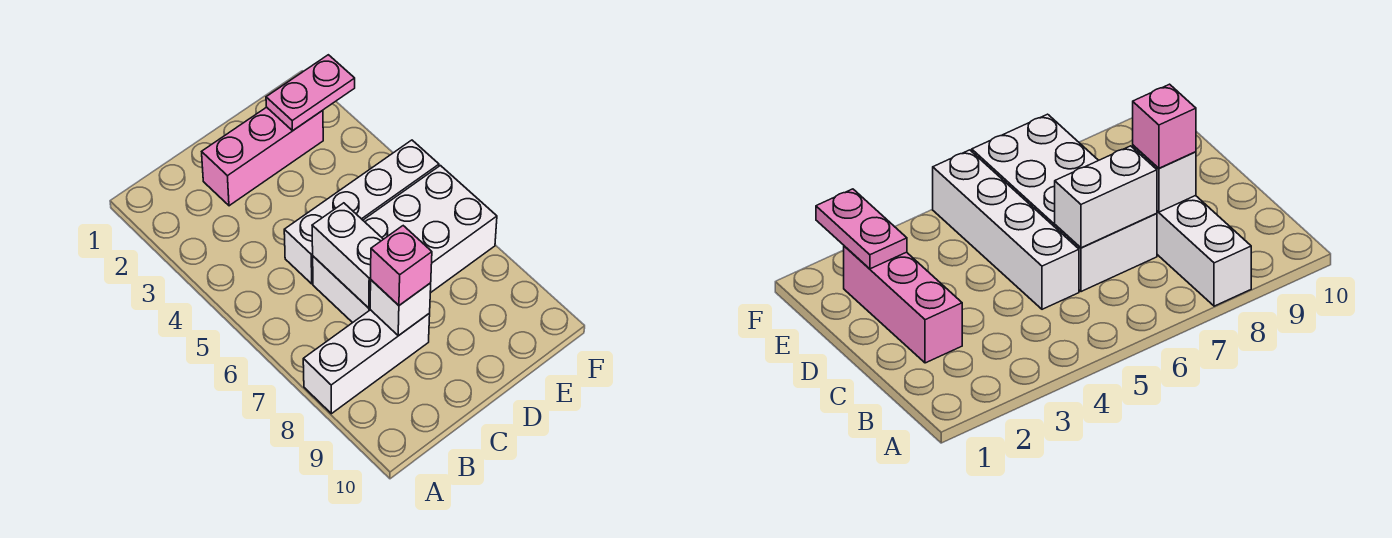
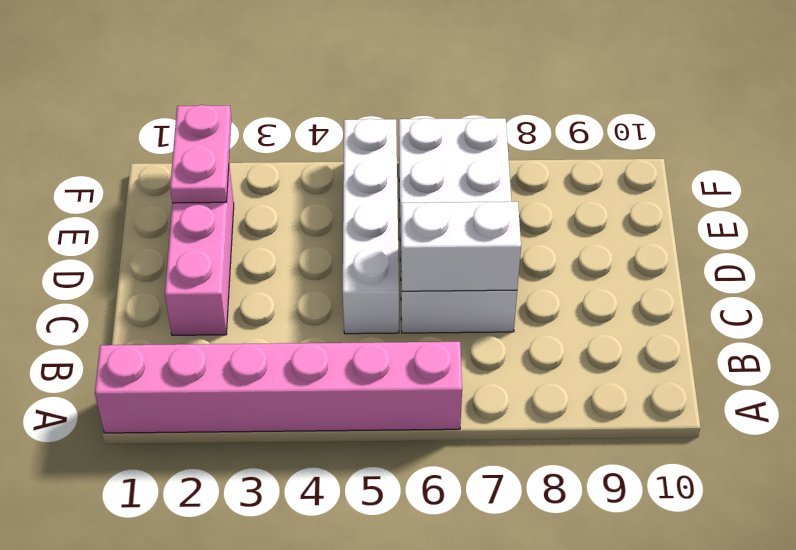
pink brick A1:A6 level 1 -> none
none -> white brick A8:C8 level 1
none -> white brick C8 level 2

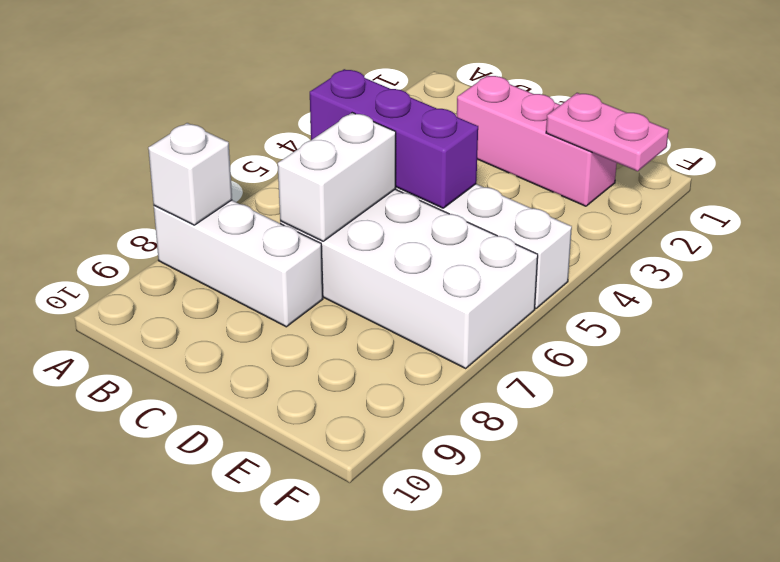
white brick A8 level 2 -> white brick C8 level 2
purple brick B5:D5 level 2 -> none
none -> pink brick C8 level 3

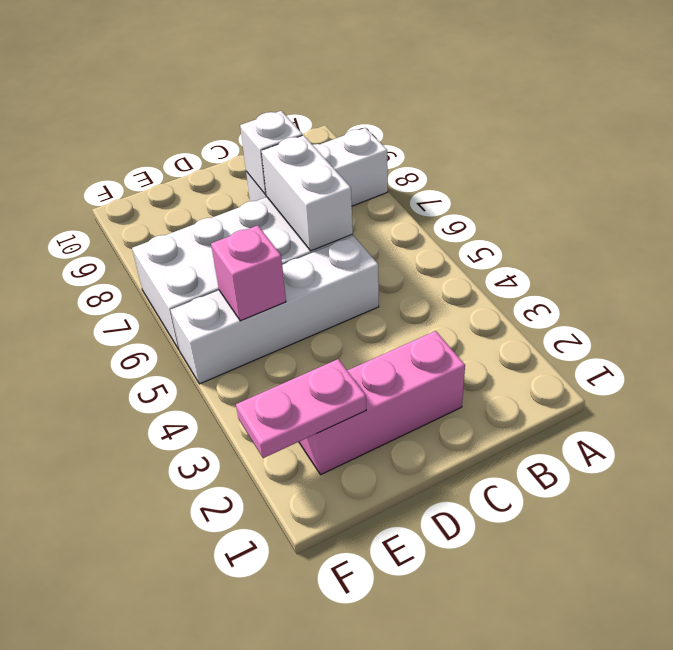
pink brick E5 level 2 -> pink brick C8 level 3

